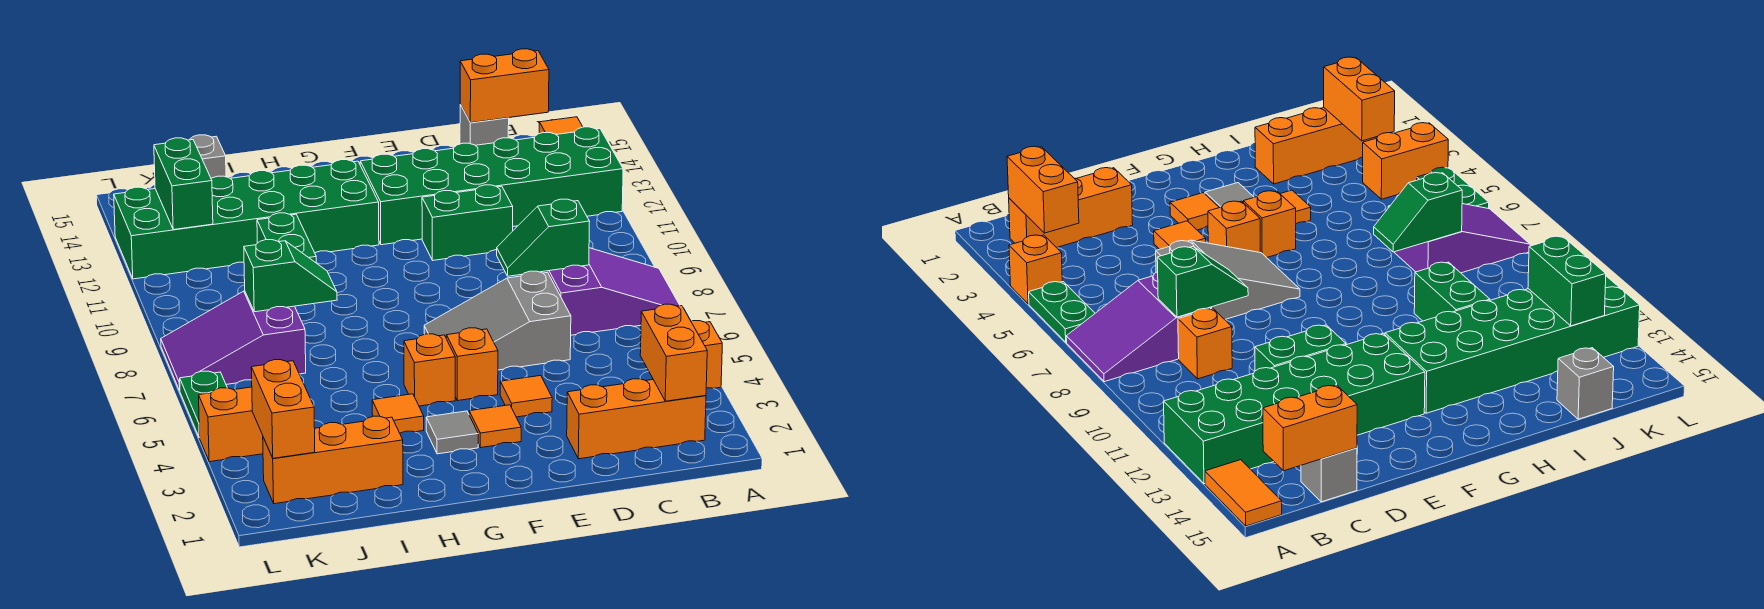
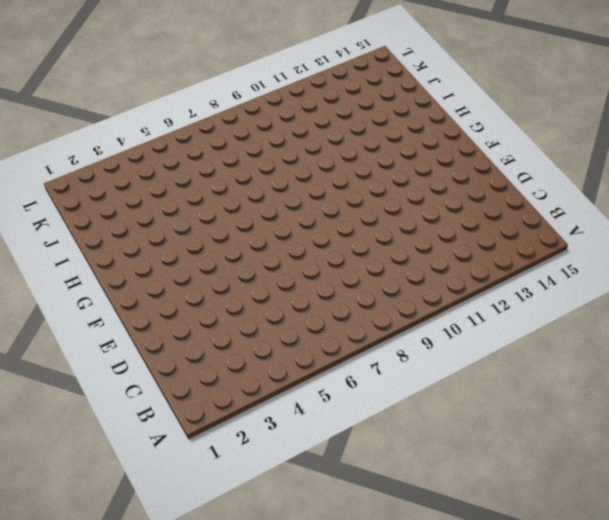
none -> orange brick A4 level 1
none -> green plate A5:A6 level 1
none -> purple slope A7:C8 level 1 top C

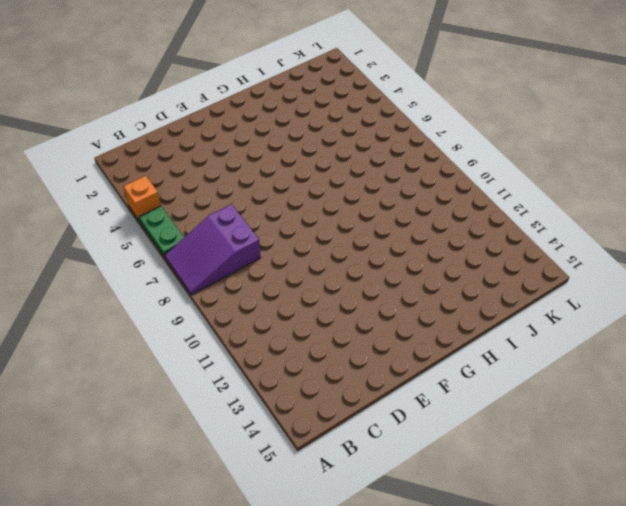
none -> green brick A12:F13 level 1
none -> orange tile A14:A15 level 1
none -> orange brick B2:D2 level 1

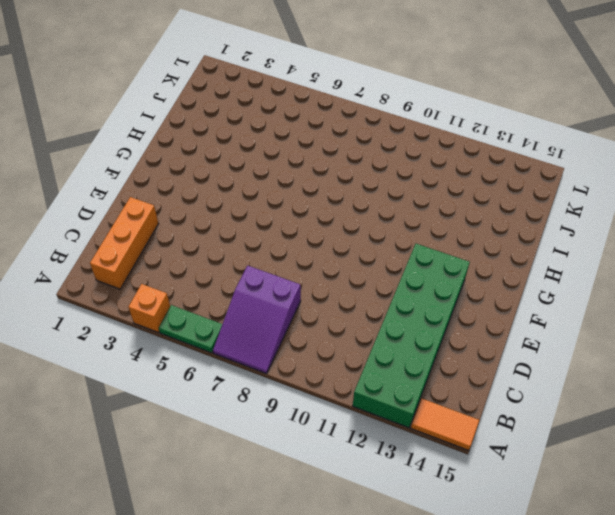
none -> orange brick C9 level 1
none -> grey brick C15 level 1
none -> grey slope D6:F7 level 1 top D

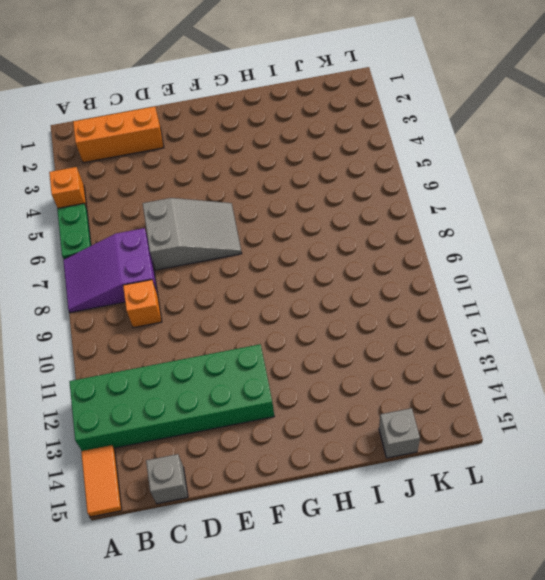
none -> green brick D11:E11 level 1
none -> orange tile E4 level 1
none -> orange tile F3 level 1

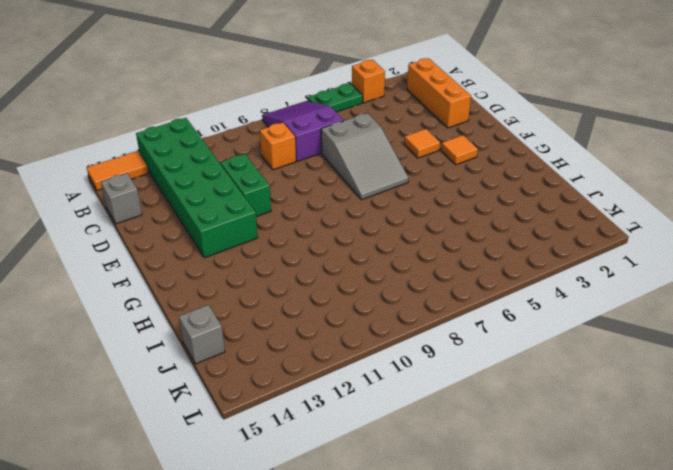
none -> orange brick F5 level 1
none -> grey tile G3 level 1
none -> orange brick G5 level 1

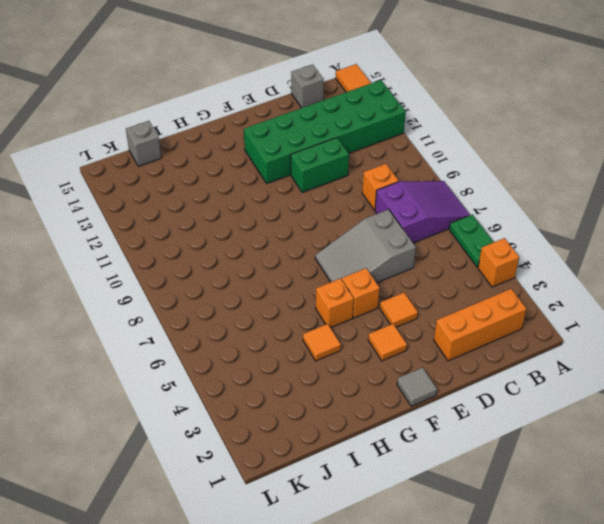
grey tile F1 level 1 -> grey tile G3 level 1
none -> green brick G12:L13 level 1
none -> orange brick I2:K2 level 1
none -> green brick I10:I11 level 1

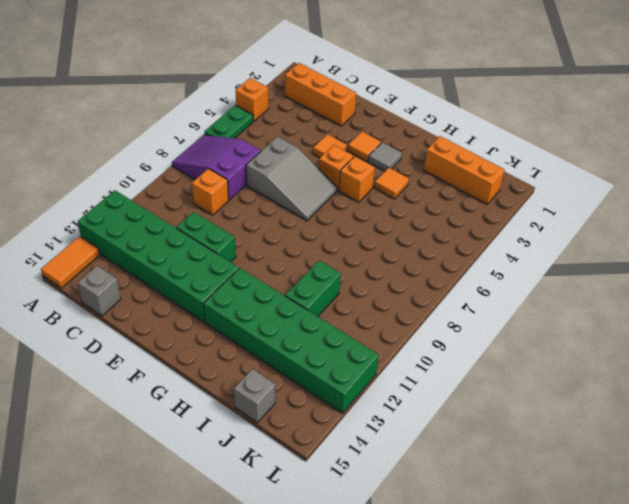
none -> purple slope J7:L8 level 1 top J
none -> orange brick K4:L4 level 1
none -> green plate L5:L6 level 1

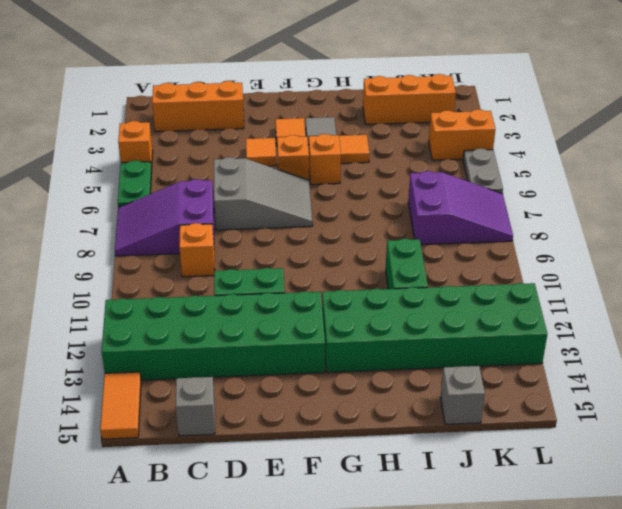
grey plate L5:L6 level 1 -> green plate L5:L6 level 1
none -> orange brick B2:B3 level 2
none -> orange brick B15:C15 level 2
none -> green slope C8:D8 level 2 top C

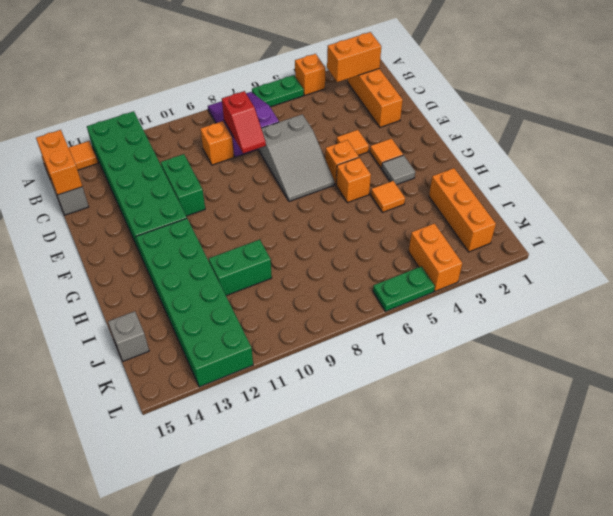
red slope C8:D8 level 2 top C -> green slope C8:D8 level 2 top C
none -> purple slope J7:L8 level 1 top J
none -> green slope I8:J8 level 2 top J
none -> orange brick K2:K3 level 2

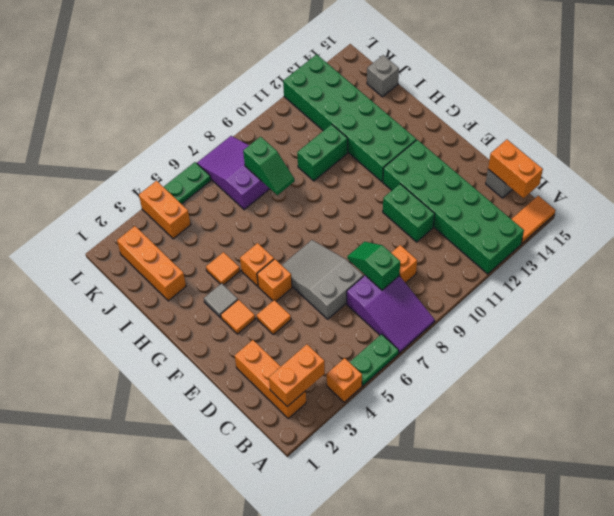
none -> orange brick K2:K3 level 2
none -> green brick K12:K13 level 2

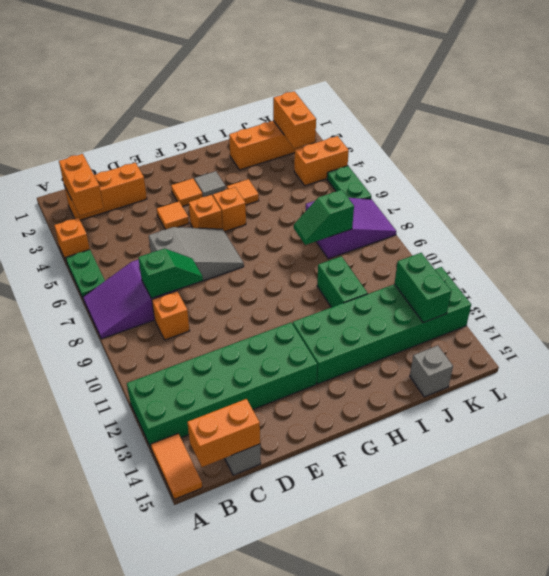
none -> green brick D11:E11 level 1

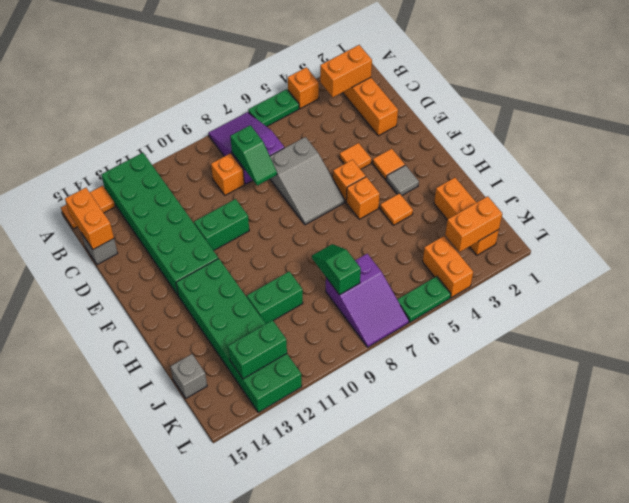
green brick E10:E11 level 1 -> green brick D11:E11 level 1

